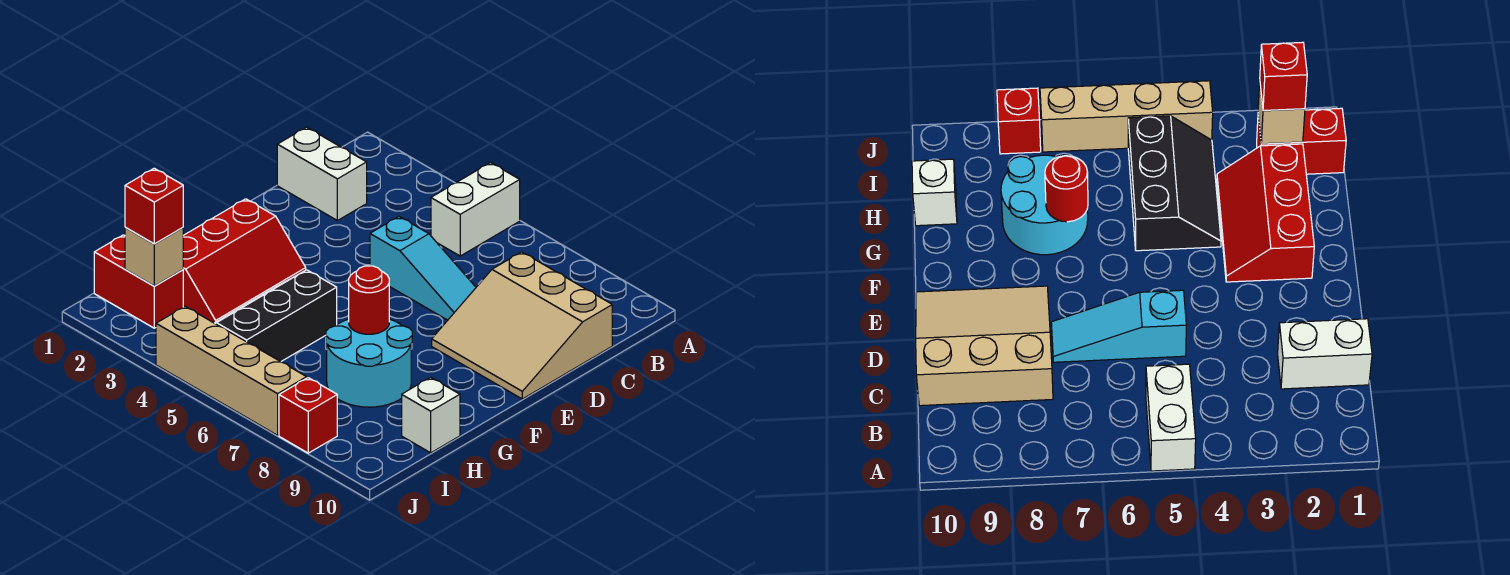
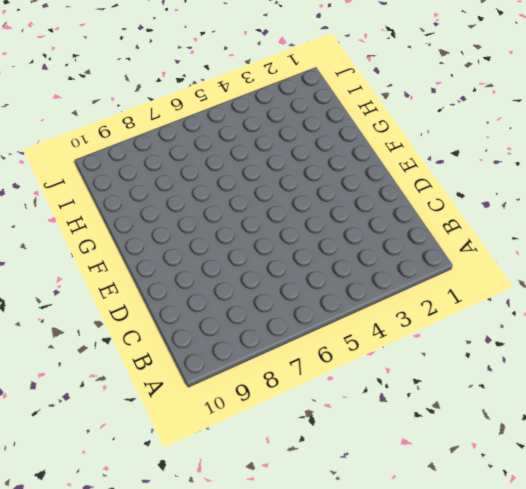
none -> white brick A5:B5 level 1
none -> white brick C1:C2 level 1
none -> tan slope C8:E10 level 1 top C

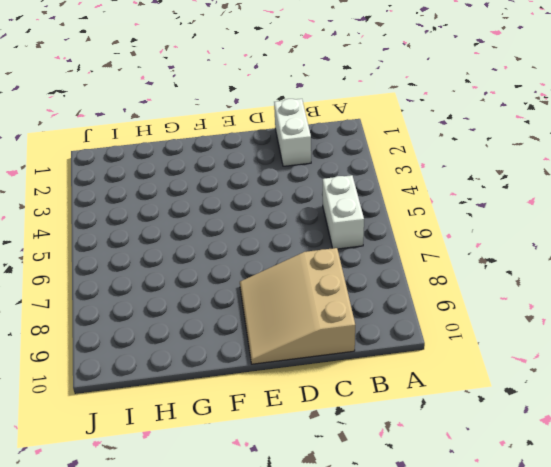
white brick B5:B6 level 1 -> white brick A5:B5 level 1
none -> cyan slope D5:D7 level 1 top 5
none -> red slope F2:H3 level 1 top 2
none -> black slope G4:I5 level 1 top 5

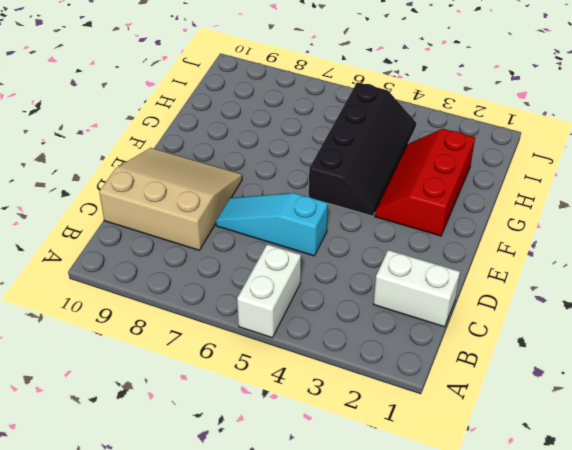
black slope F4:I5 level 1 top 5 -> black slope G4:I5 level 1 top 5
none -> cyan round brick G7:H8 level 1
none -> white brick H10 level 1
none -> red brick I1:I2 level 1

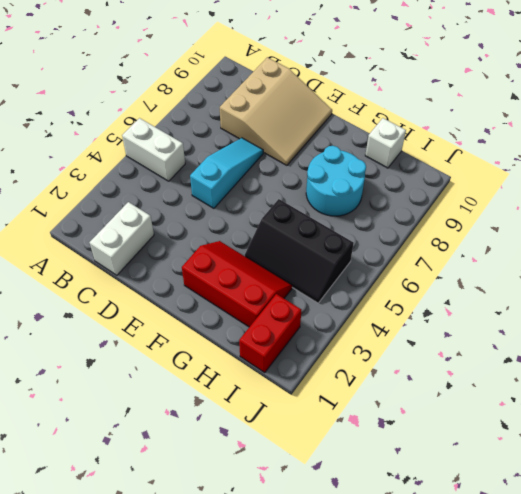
none -> tan brick J4:J7 level 1
none -> red brick J8 level 1
none -> red round brick G7 level 2

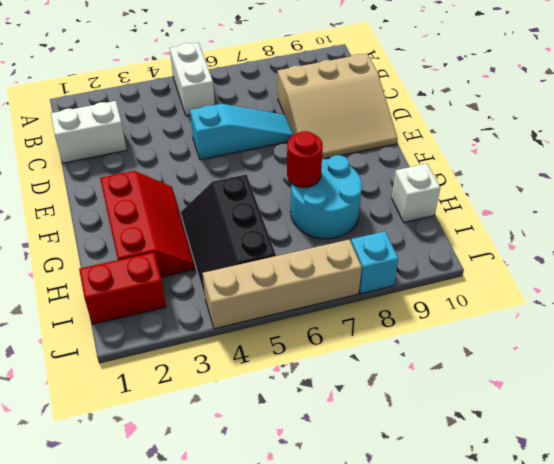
cyan brick J8 level 1 -> red brick J8 level 1
none -> tan brick I2 level 2
none -> red brick I2 level 3

